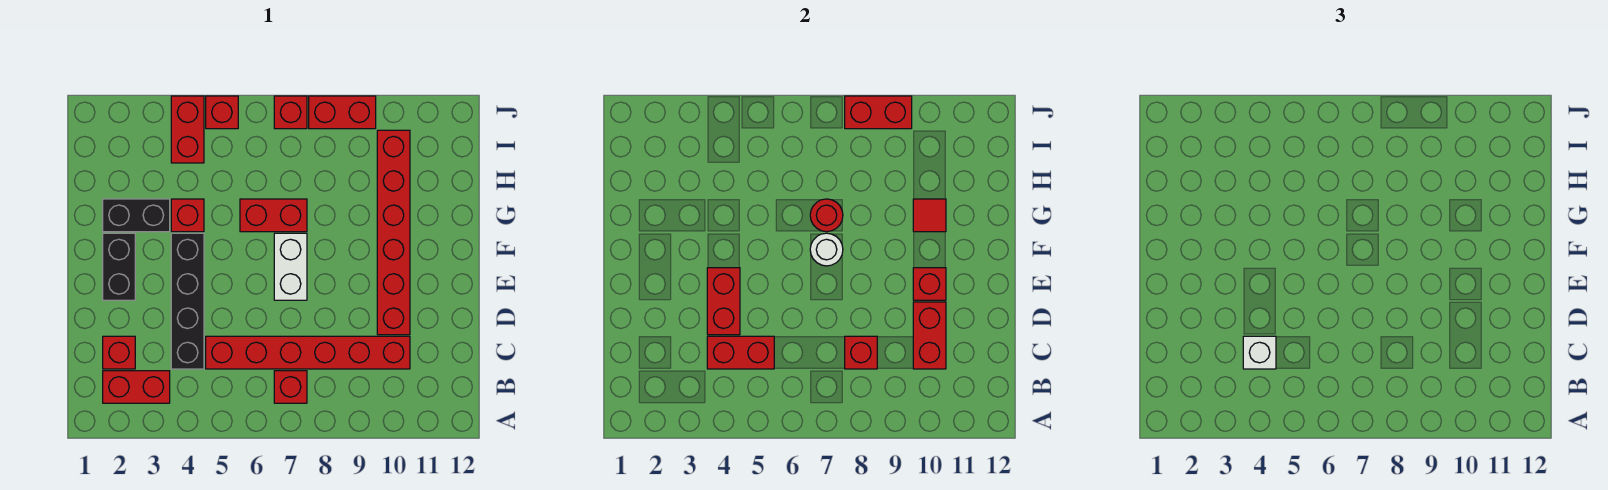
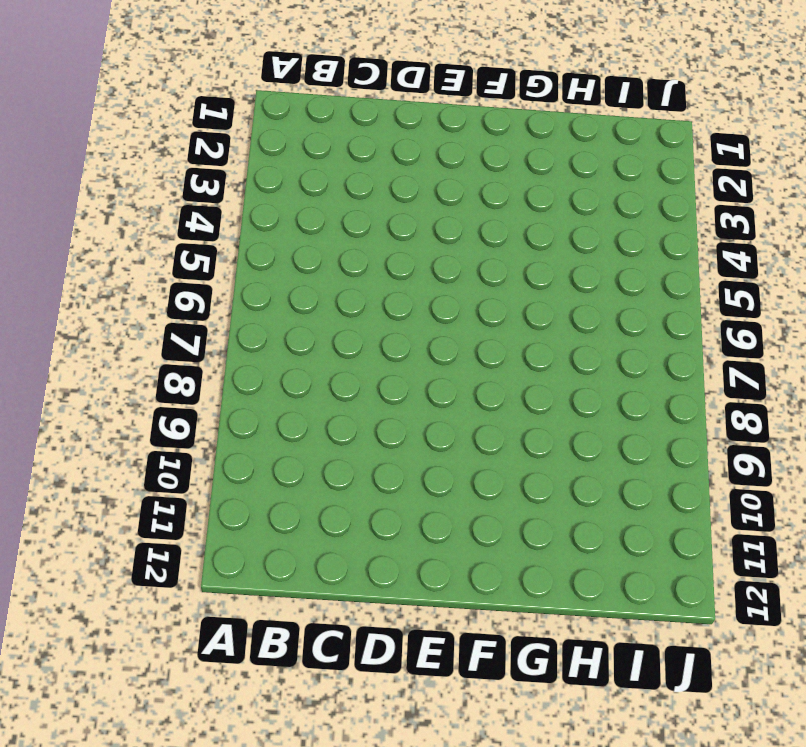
none -> red brick B2:B3 level 1
none -> red brick B7 level 1
none -> red brick C2 level 1

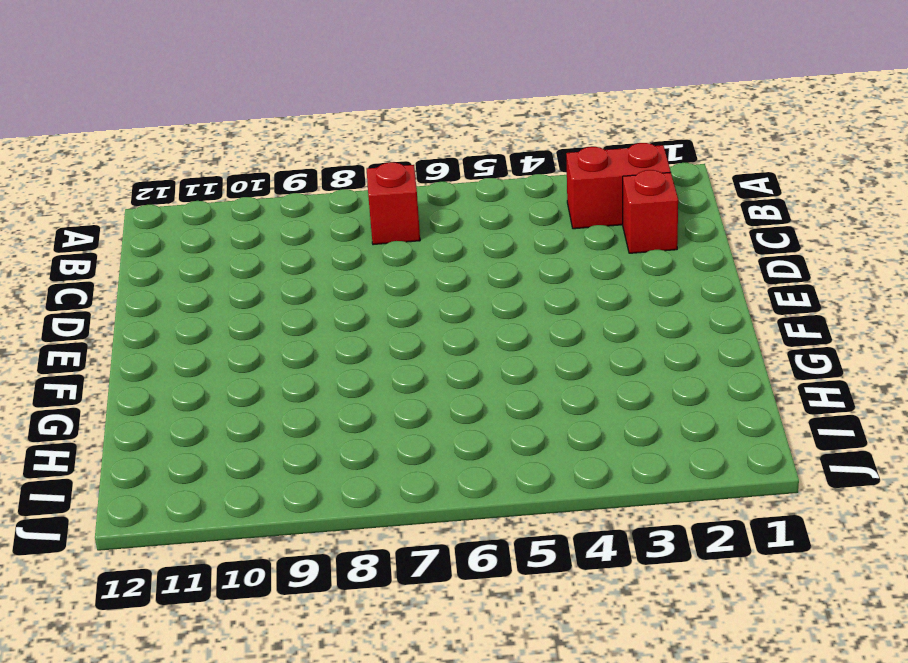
none -> black brick C4:F4 level 1
none -> red brick C5:C10 level 1
none -> red brick D10:I10 level 1

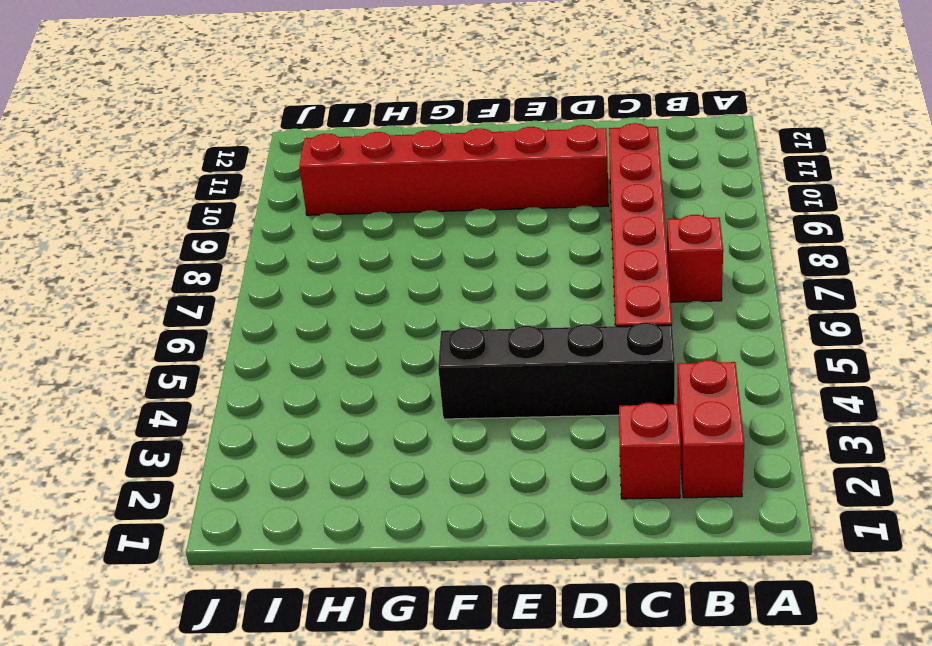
none -> black brick E2:F2 level 1
none -> white brick E7:F7 level 1
none -> black brick G2:G3 level 1

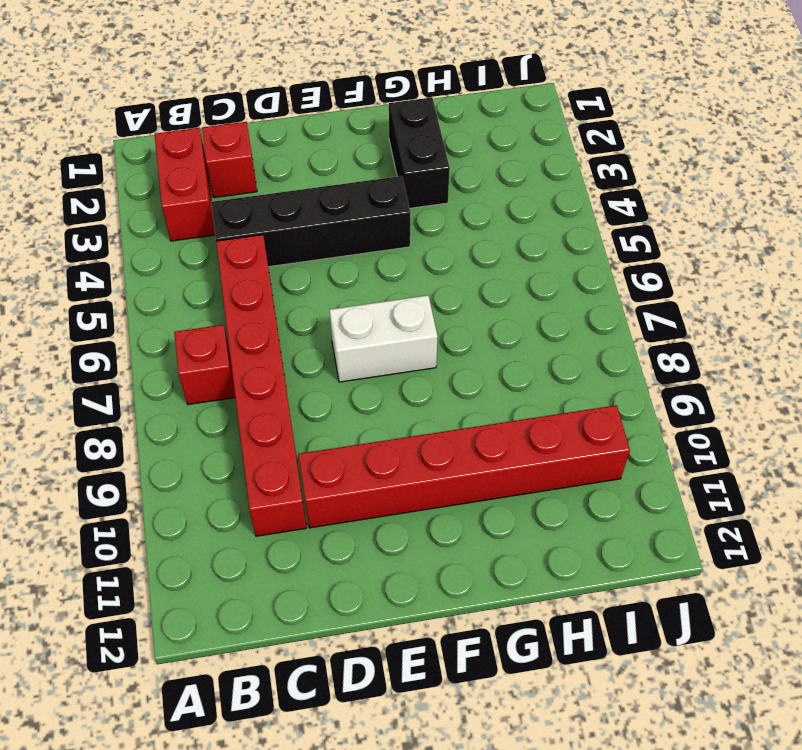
none -> black brick E2:F2 level 1
none -> red brick G4 level 1
none -> red brick G6:G7 level 1

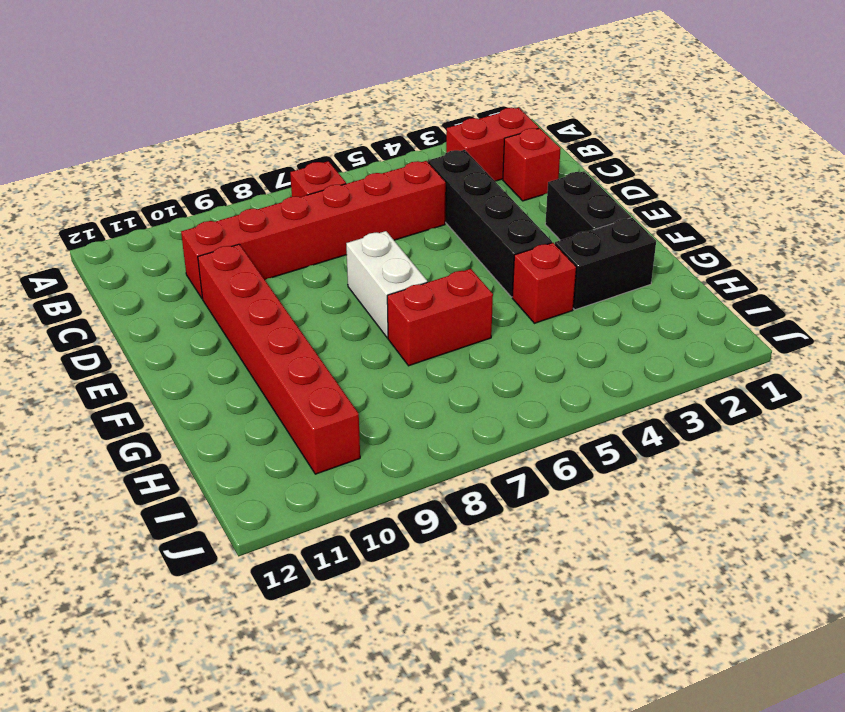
none -> red brick I4:J4 level 1
none -> red brick J5 level 1
none -> red brick J7 level 1

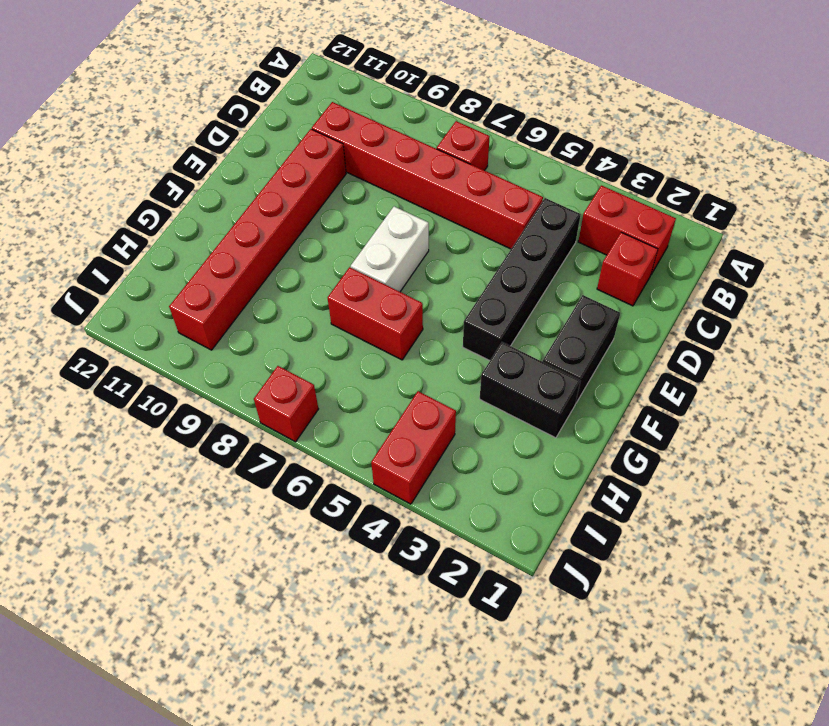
none -> red brick G4 level 1
none -> red brick J5 level 1
none -> red brick J8:J9 level 1

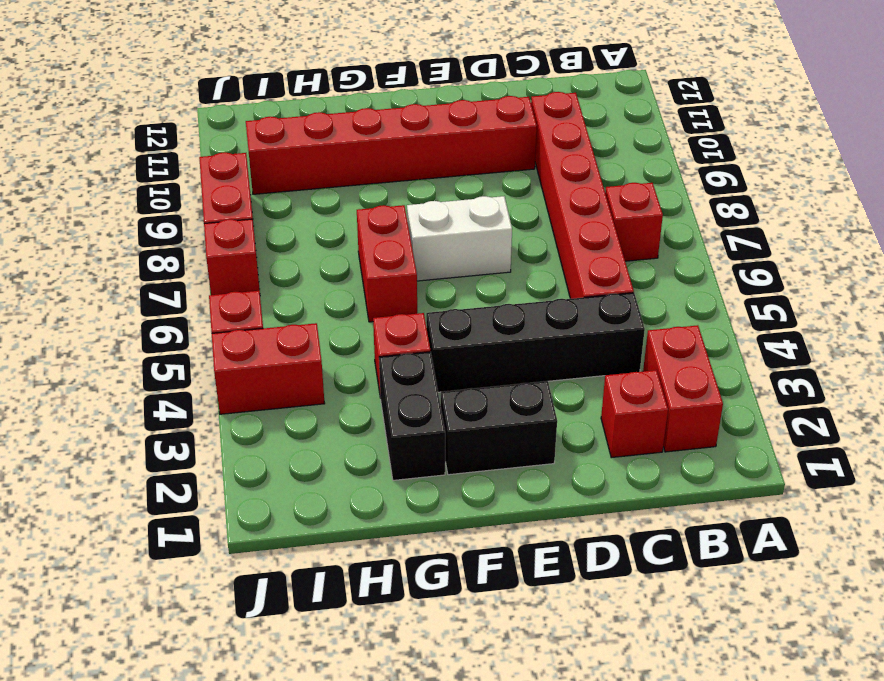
none -> red brick C4:C5 level 2
none -> red brick C8 level 2
none -> red brick C10:D10 level 2

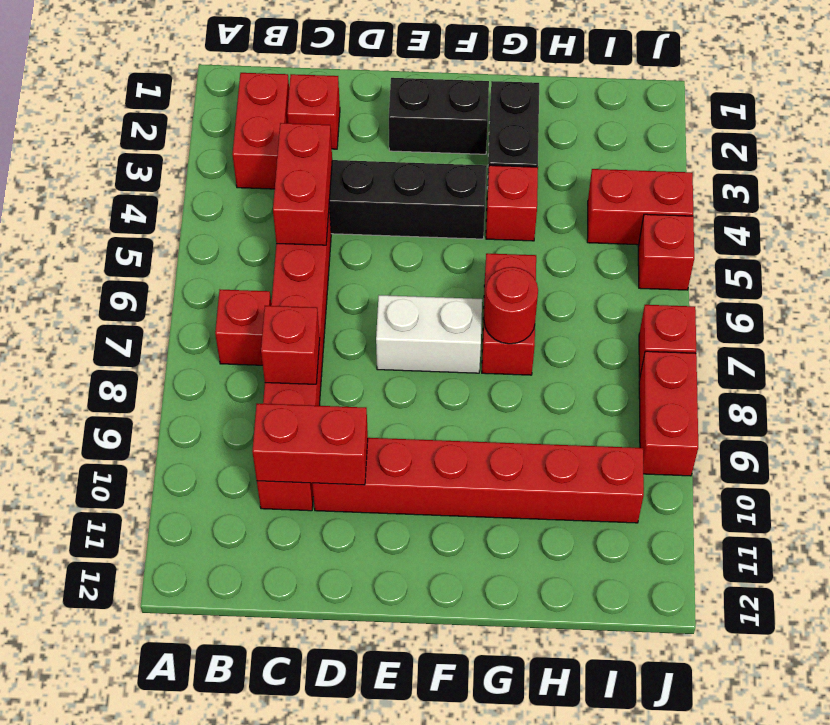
none -> red brick D4:E4 level 2
none -> red brick E10 level 2
none -> white round brick F7 level 2

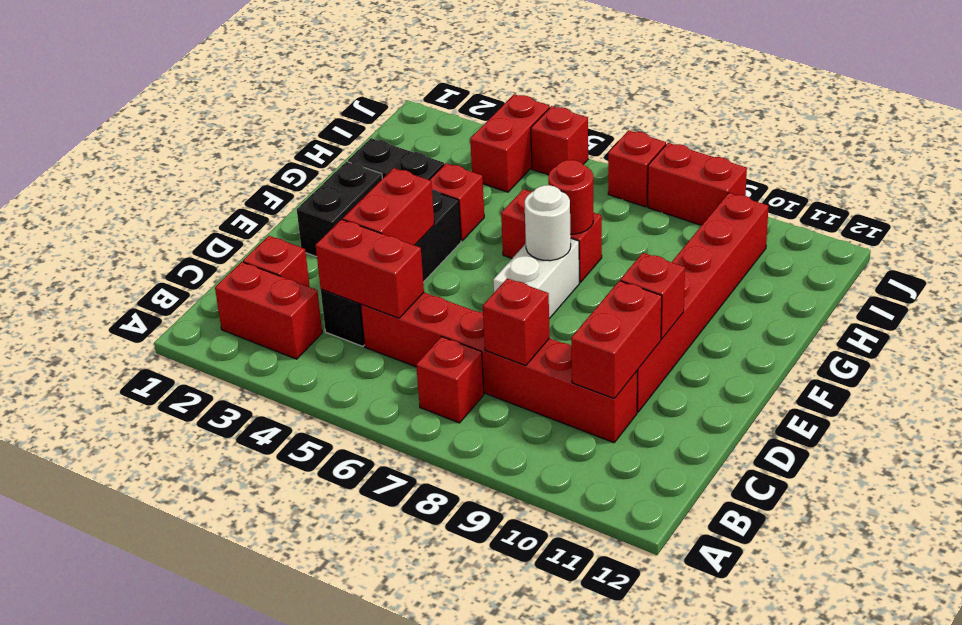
none -> red tile G10 level 2
none -> red brick J8:J9 level 2
none -> white brick C4 level 3

